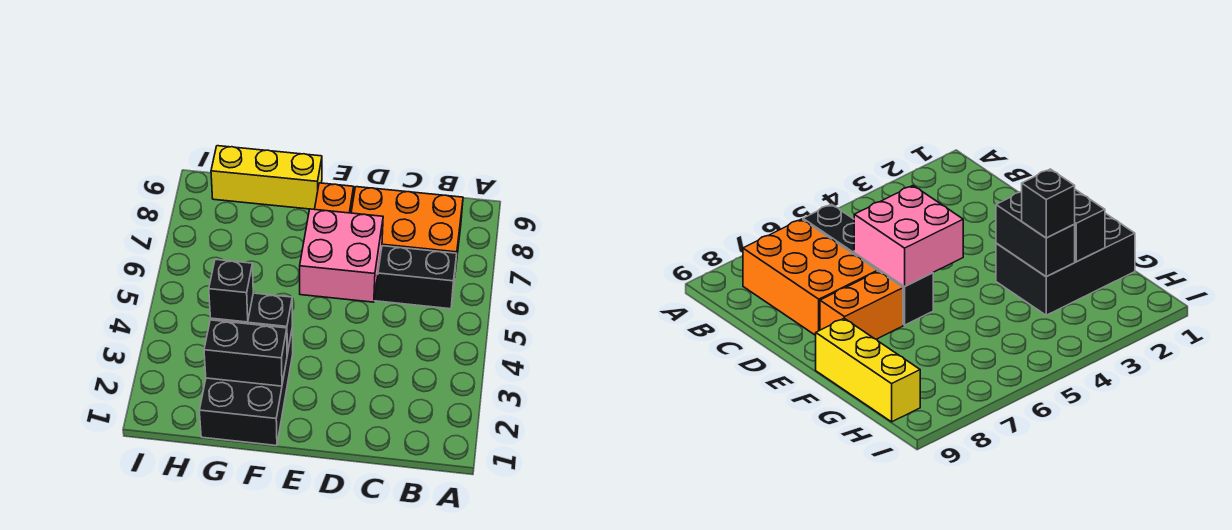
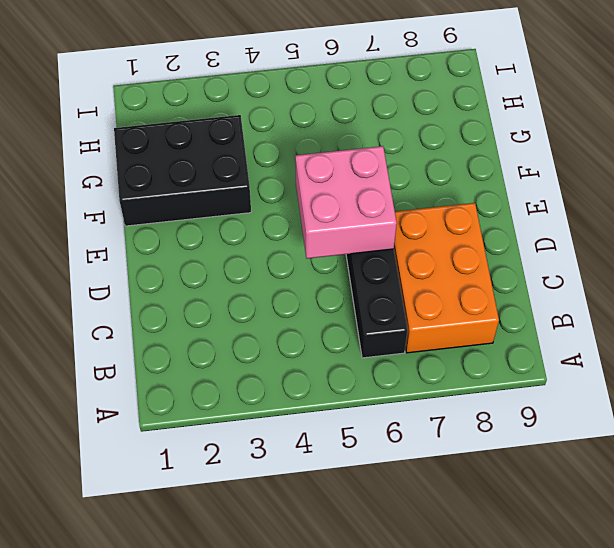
none -> orange brick E7:E8 level 1
none -> yellow brick F9:H9 level 1

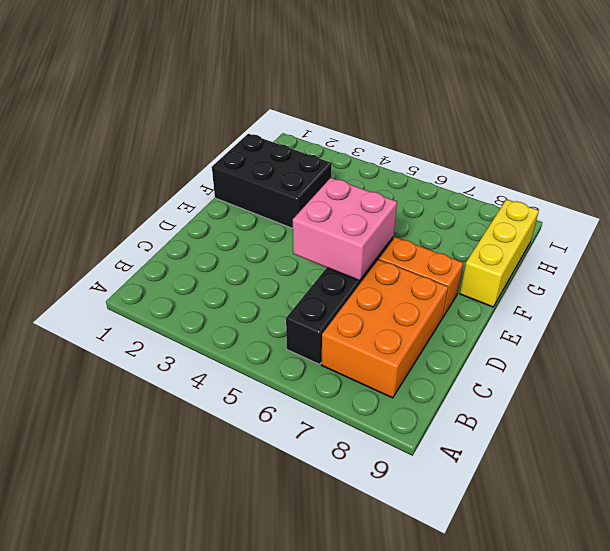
none -> black brick F2:G2 level 2
none -> black brick F3:G3 level 2

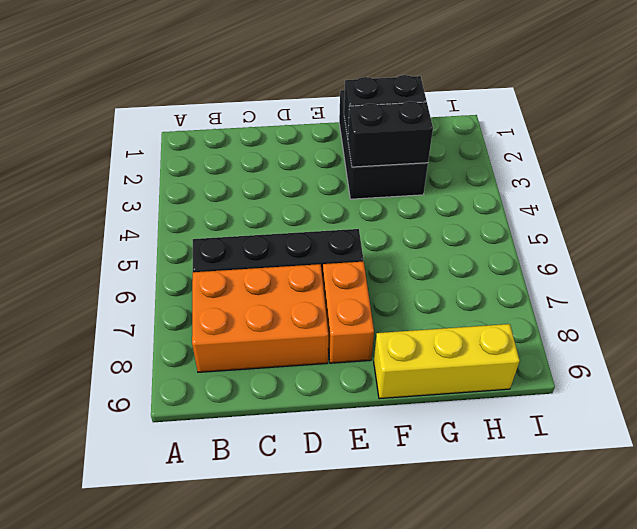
none -> pink brick D5:E6 level 2
none -> black brick G3 level 3

